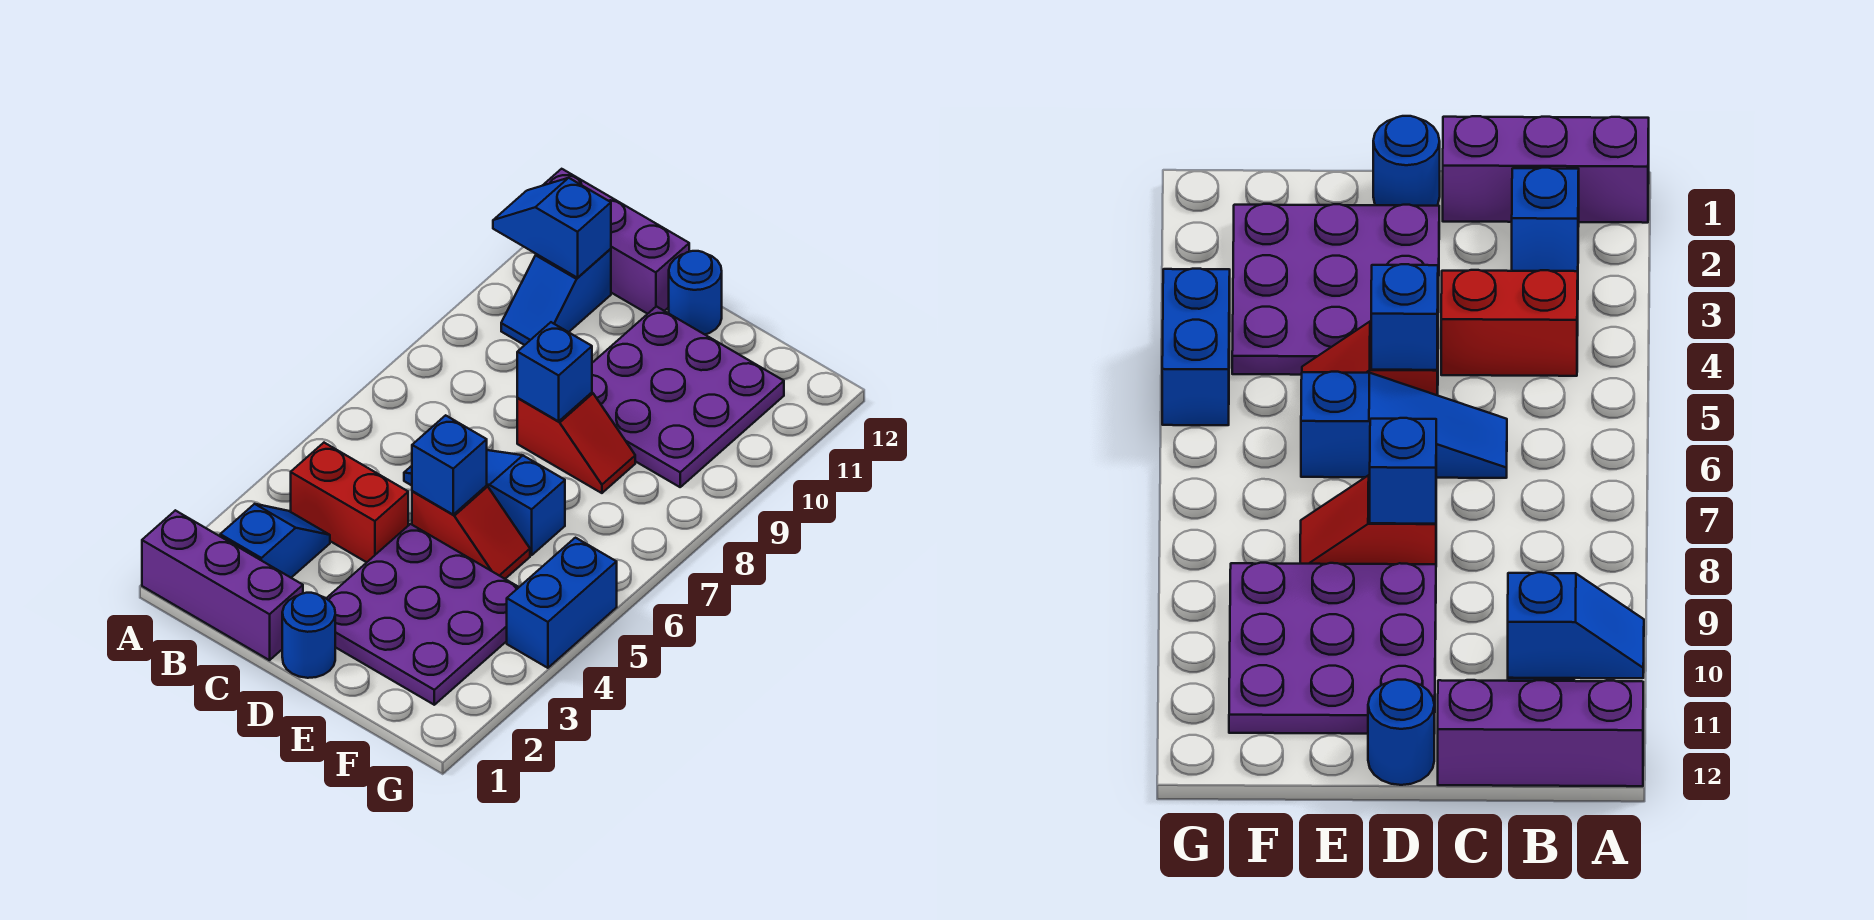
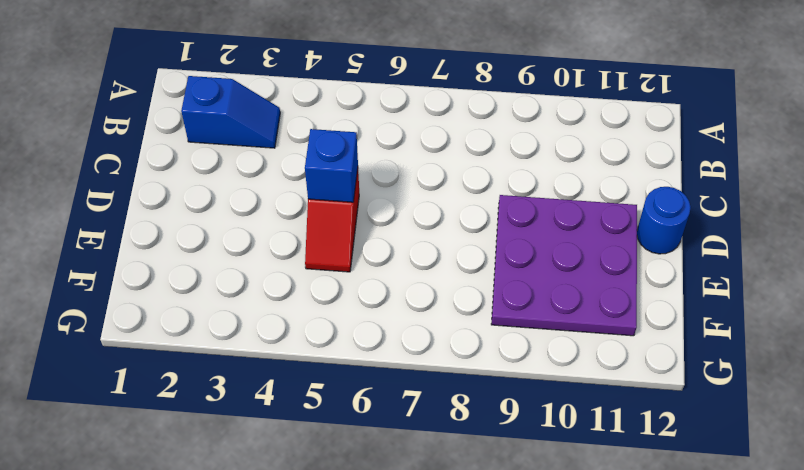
none -> purple brick A1:C1 level 1
none -> purple brick A12:C12 level 1
none -> red brick B4:C4 level 1

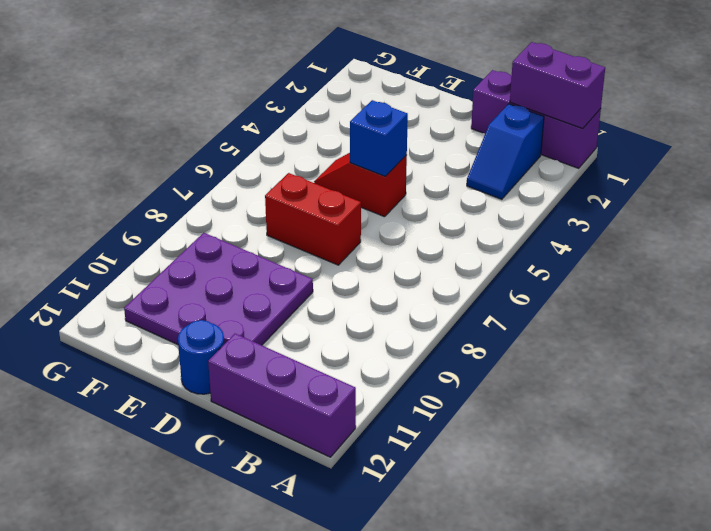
purple brick A1:B1 level 2 -> none
red brick D7:E7 level 1 -> red brick B4:C4 level 1
none -> blue slope B10:B11 level 1 top 11
none -> blue slope C6:E6 level 1 top E
none -> blue round brick D1 level 1

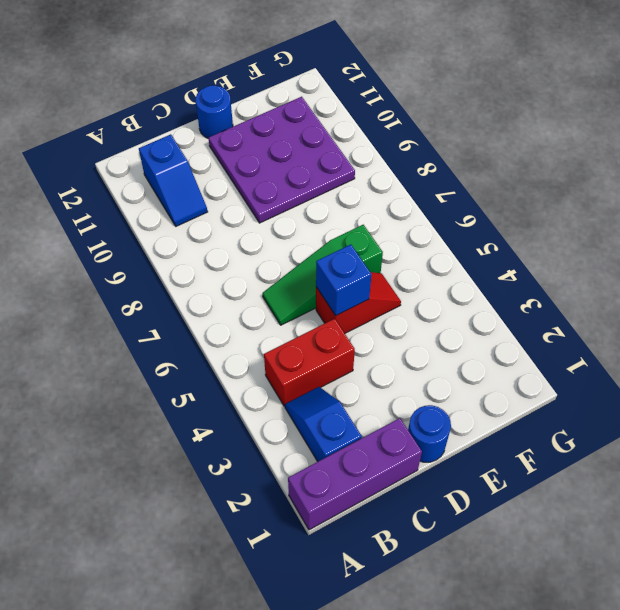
green slope C6:E6 level 1 top E -> blue slope C6:E6 level 1 top E
none -> purple brick A12:C12 level 1
none -> purple plate D2:F4 level 1
none -> red slope D8:E8 level 1 top D

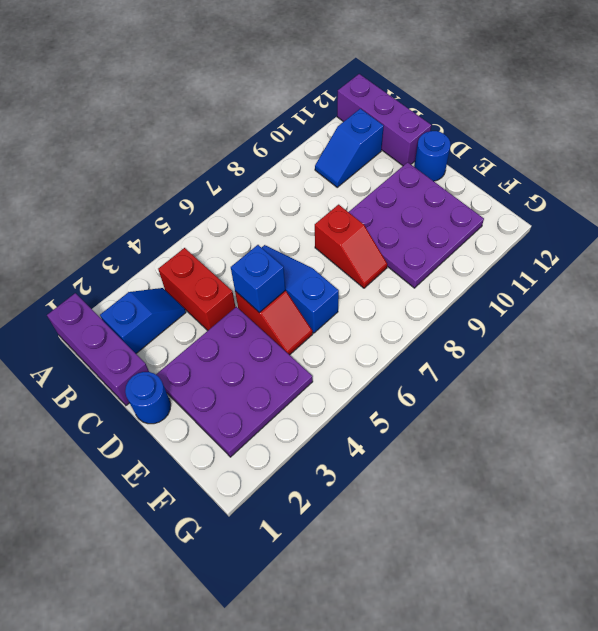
none -> blue brick G4:G5 level 1
none -> blue slope A11:B11 level 2 top B
none -> blue brick D8 level 2

